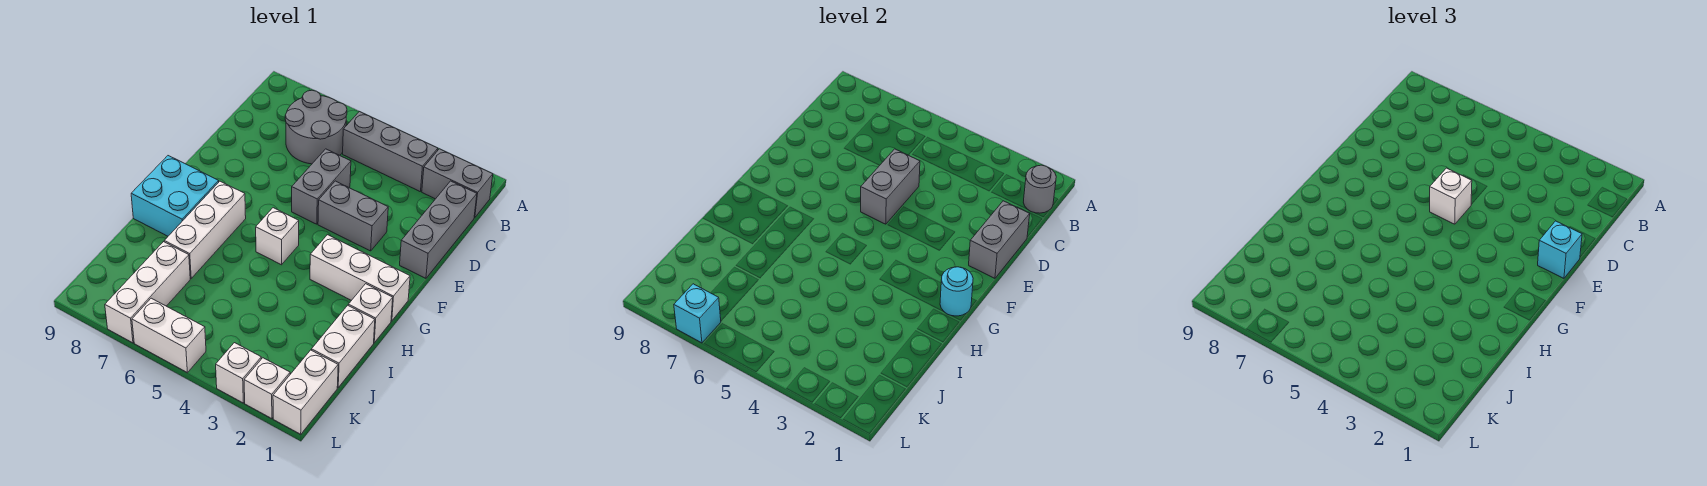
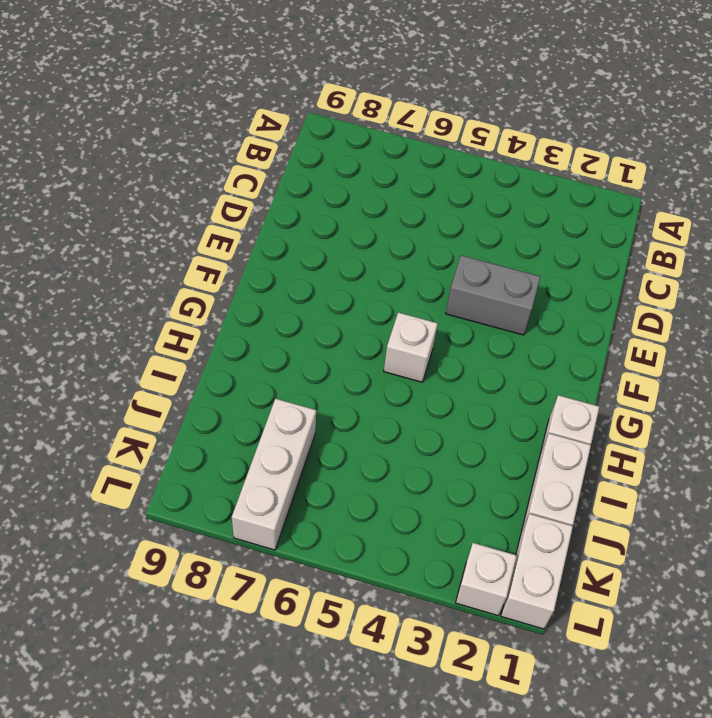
none -> grey brick B1:B2 level 1
none -> grey brick B3:B5 level 1
none -> grey round brick B6:C7 level 1

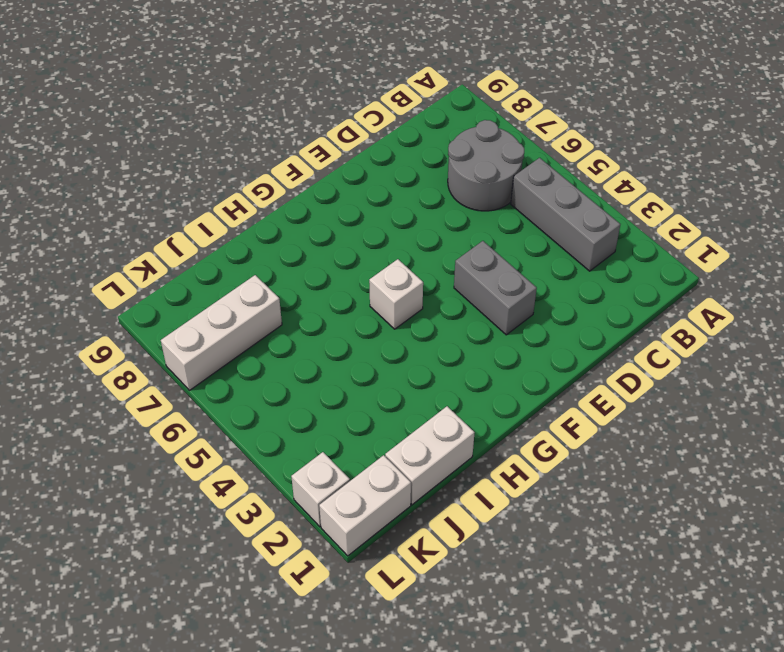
none -> grey brick B1:B2 level 1
none -> grey brick C1:E1 level 1
none -> grey brick D5:E5 level 1

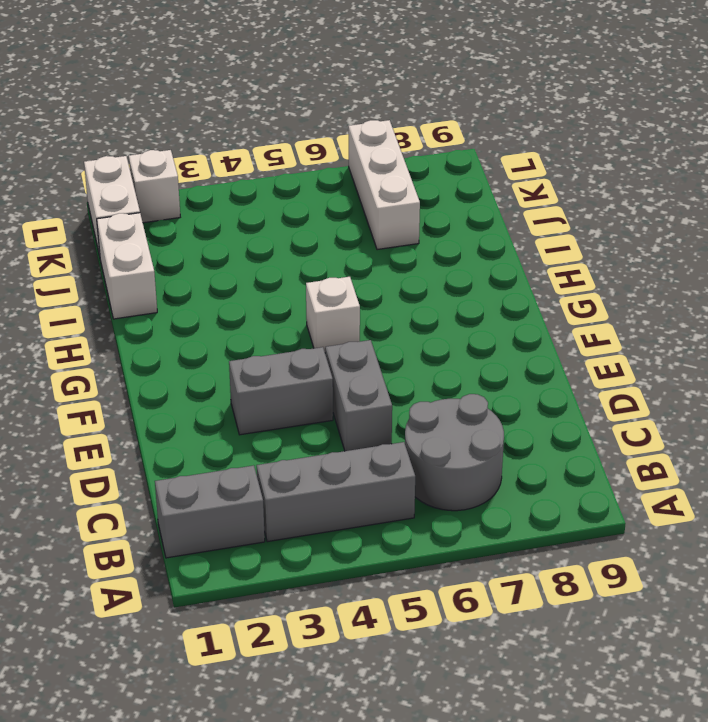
none -> grey brick C1:E1 level 1
none -> white brick G1:G3 level 1
none -> white brick G7:I7 level 1

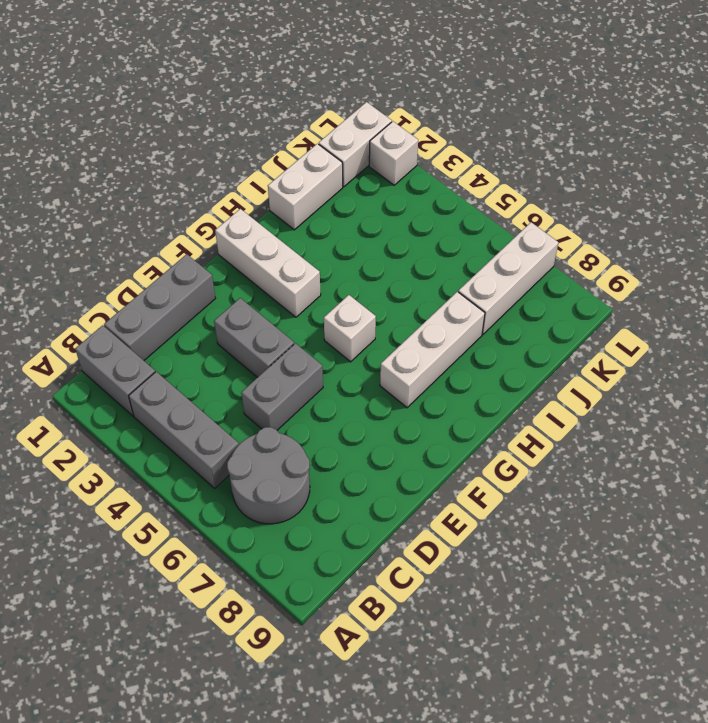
none -> cyan brick G8:H9 level 1
none -> white brick H1 level 1
none -> white brick L3 level 1

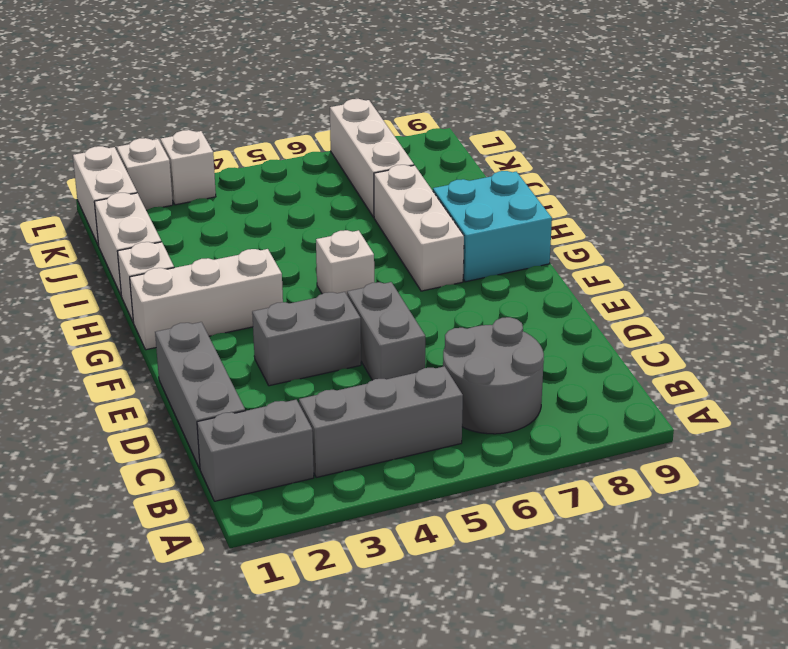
none -> white brick L5:L6 level 1
none -> grey round brick B1 level 2
none -> grey brick D1:E1 level 2

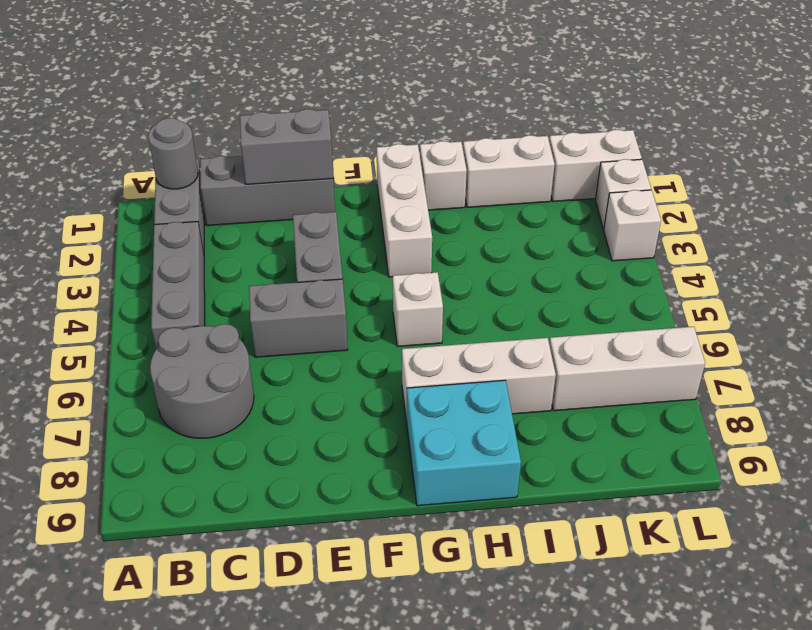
none -> white brick L5:L6 level 1
none -> grey brick D5:E5 level 2
none -> cyan round brick G1 level 2

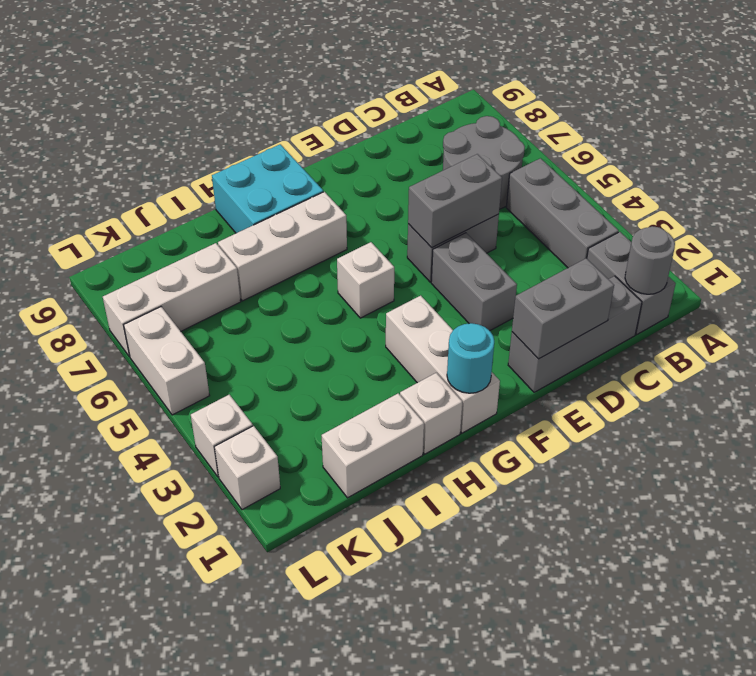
none -> white brick K1:L1 level 1
none -> cyan brick L7 level 2
none -> cyan brick E1 level 3

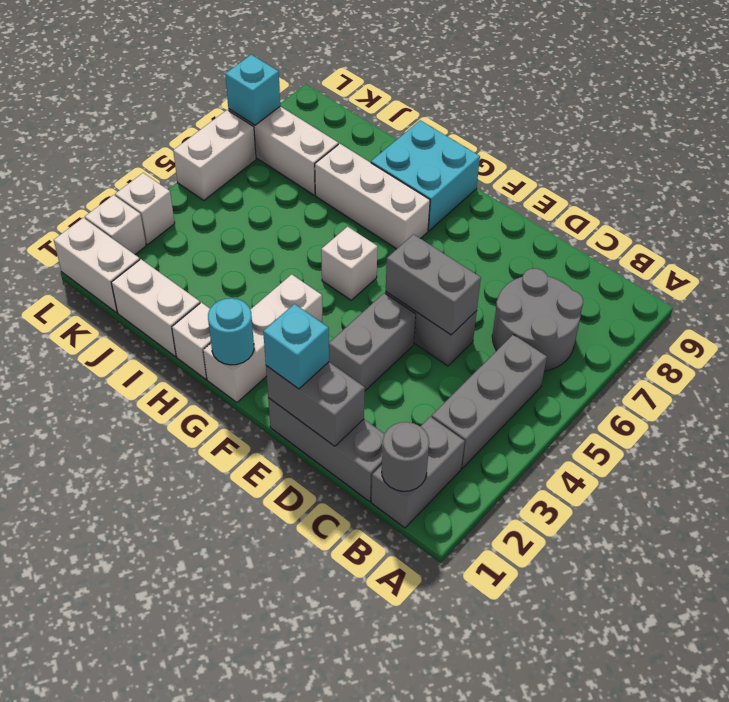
none -> white brick E5 level 3

